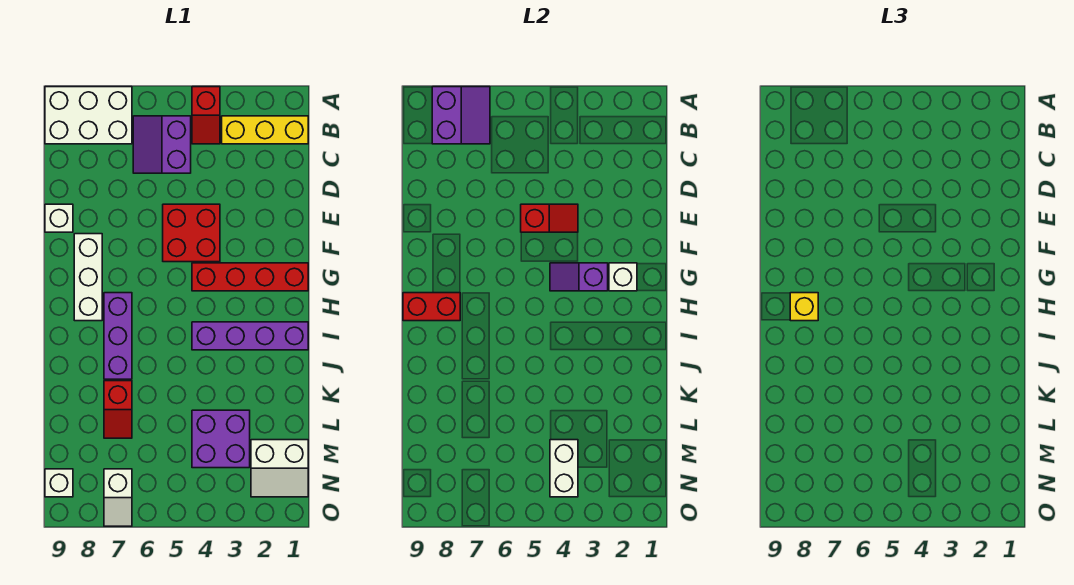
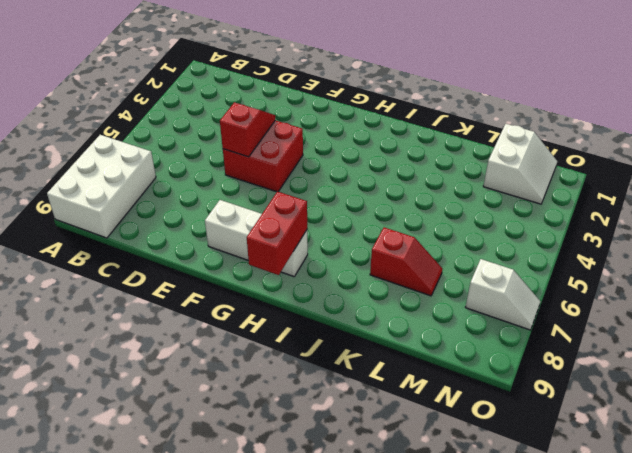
none -> red slope A4:B4 level 1 top A
none -> yellow brick B1:B3 level 1
none -> purple slope B5:C6 level 1 top 5

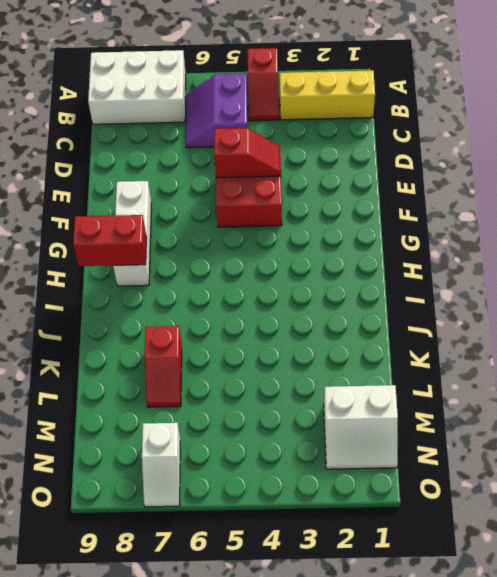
none -> white brick E9 level 1
none -> red brick G1:G4 level 1
none -> purple brick H7:J7 level 1

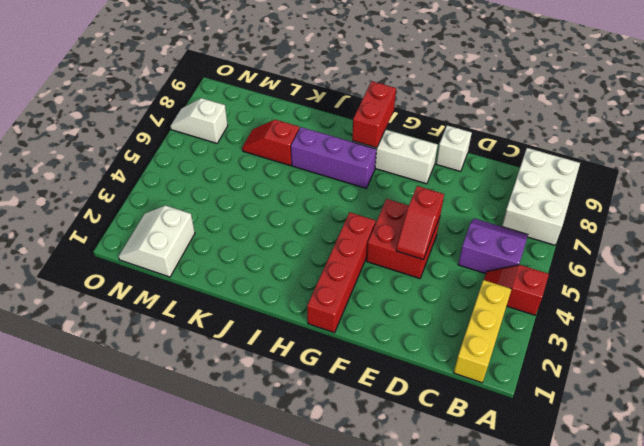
none -> purple brick I1:I4 level 1
none -> purple brick L3:M4 level 1
none -> white brick N9 level 1

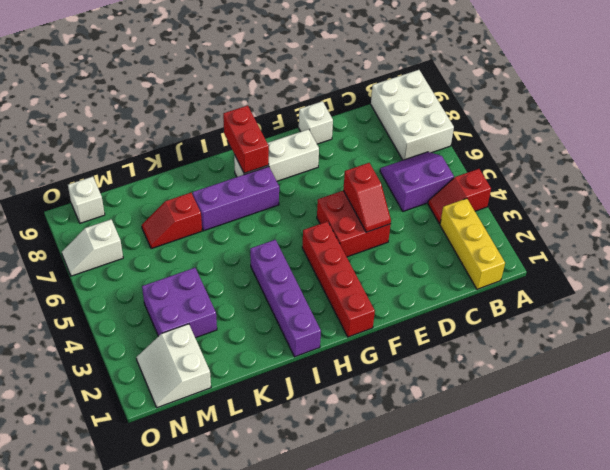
none -> purple slope A7:B8 level 2 top 8
none -> white brick G2 level 2
none -> purple slope G3:G4 level 2 top 3

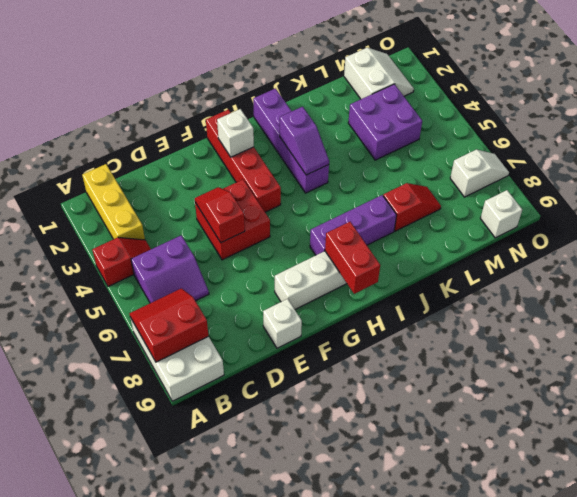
red slope A7:B8 level 2 top 8 -> purple slope A7:B8 level 2 top 8
purple slope I3:I4 level 2 top 3 -> purple slope G3:G4 level 2 top 3
none -> white brick M4:N4 level 2
none -> yellow brick H8 level 3

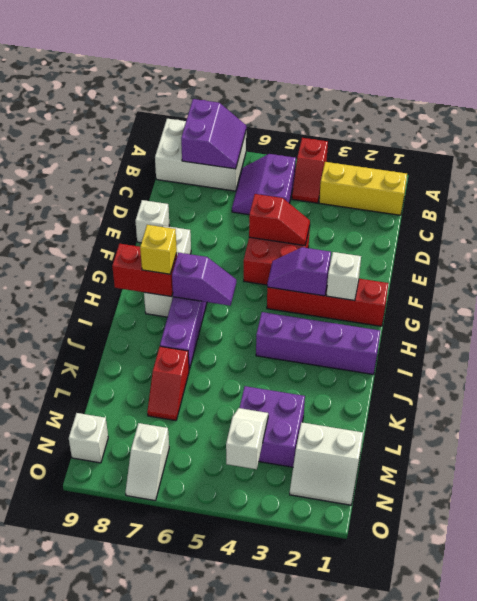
purple slope H6:H7 level 2 top 7 -> none
white slope M4:N4 level 2 top N -> white brick M4:N4 level 2

